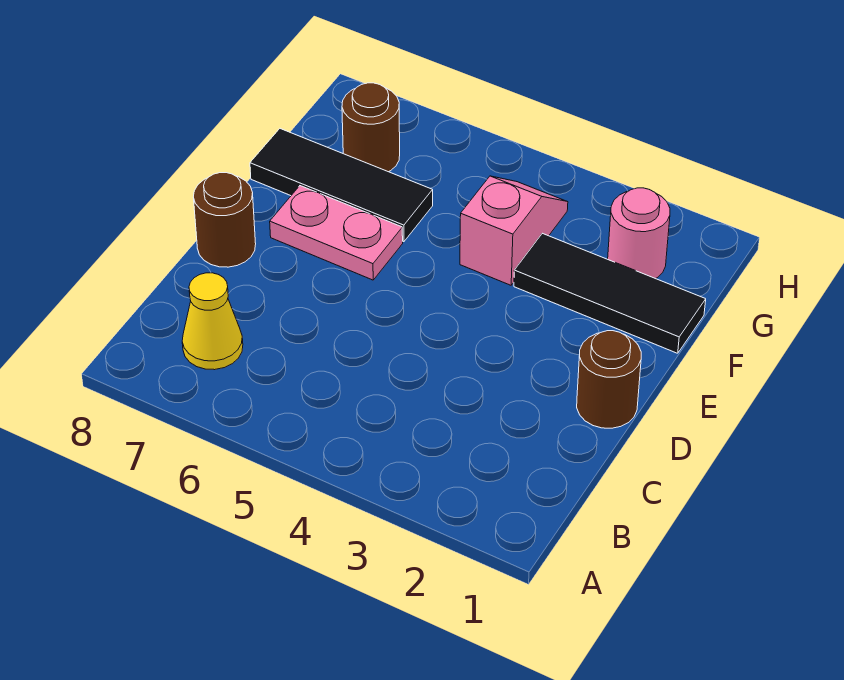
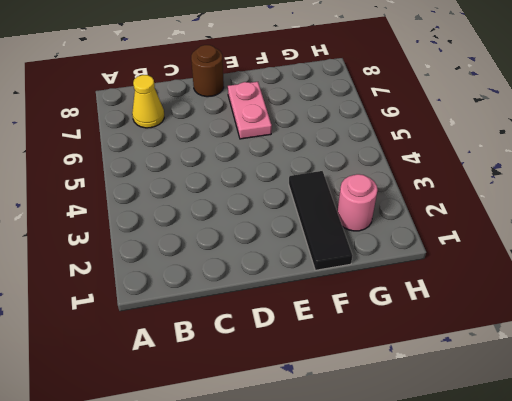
none -> brown round brick D1 level 1
none -> pink slope F4:G4 level 1 top F

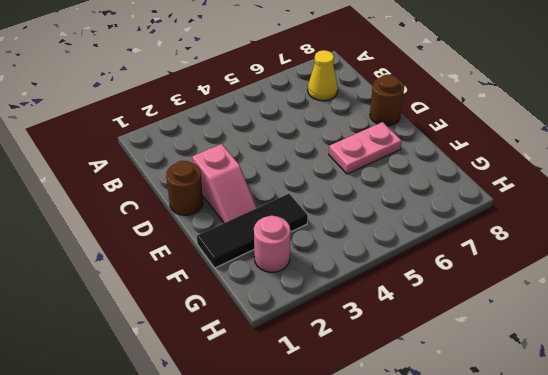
pink slope D2:E2 level 1 top D -> pink slope F4:G4 level 1 top F
none -> black tile F6:F8 level 1
none -> brown round brick G7 level 1

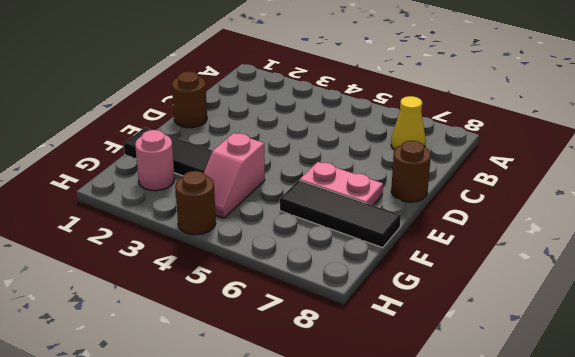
brown round brick H4 level 1 -> brown round brick G7 level 1

